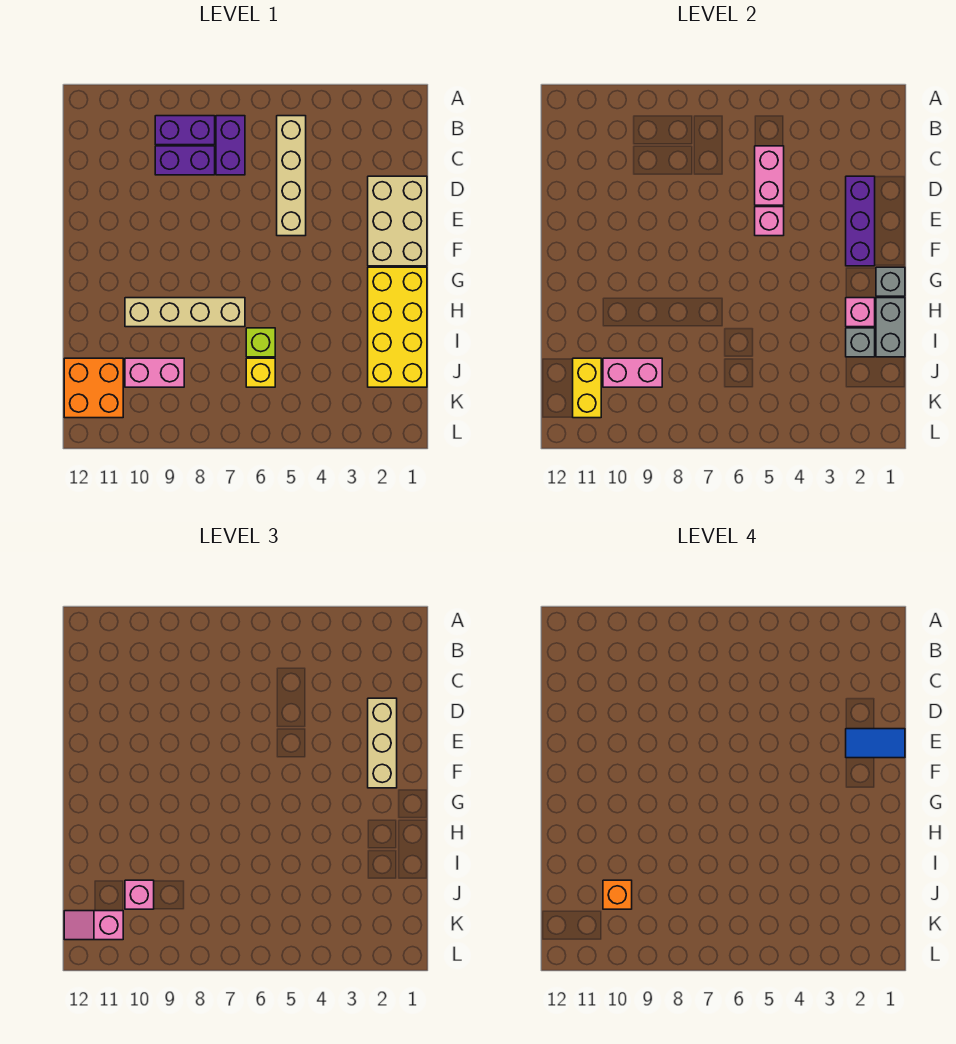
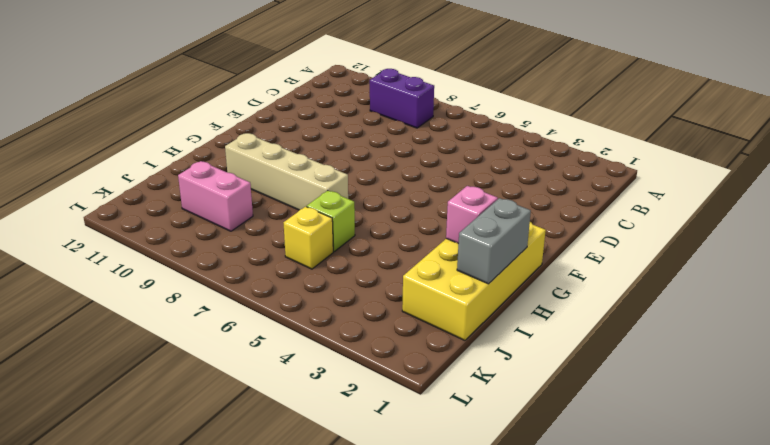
none -> tan brick B5:E5 level 1
none -> purple brick B7:C7 level 1
none -> purple brick C8:C9 level 1

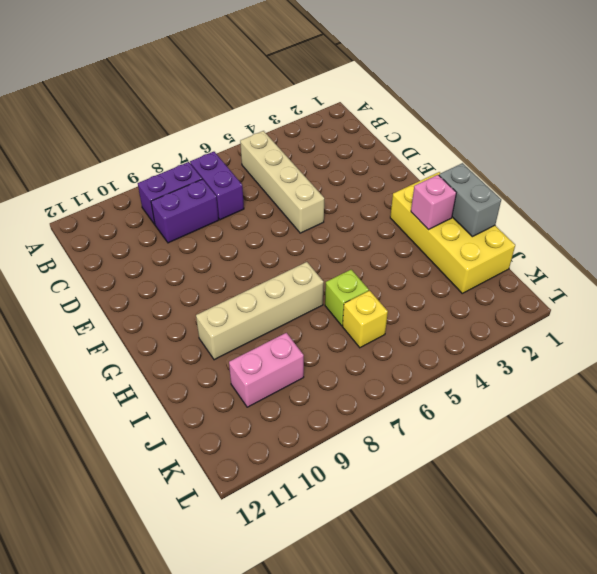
none -> tan brick D1:F2 level 1
none -> orange brick J11:K12 level 1
none -> pink brick C5:D5 level 2

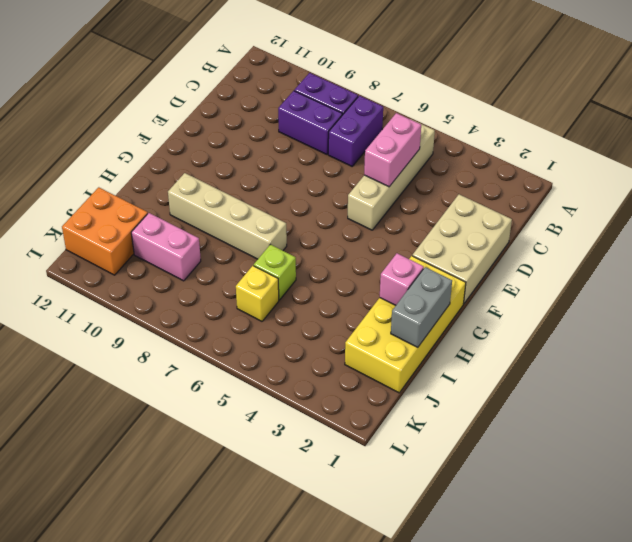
none -> purple brick D2:F2 level 2
none -> pink brick E5 level 2
none -> grey brick G1 level 2

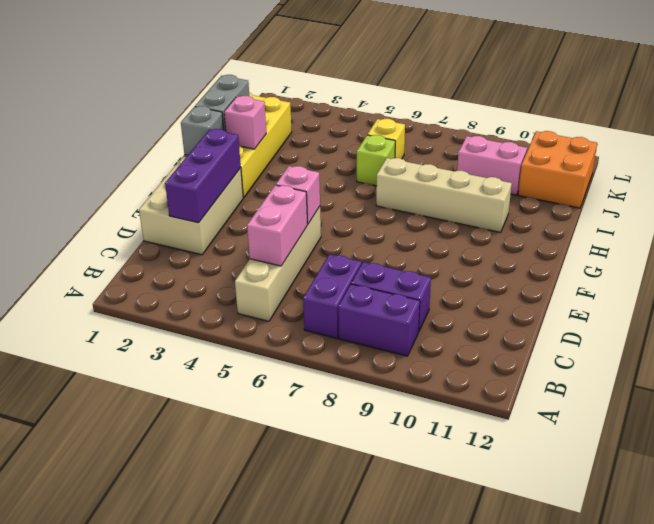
none -> grey brick I2 level 2
none -> pink brick J9:J10 level 2
none -> yellow brick J11:K11 level 2

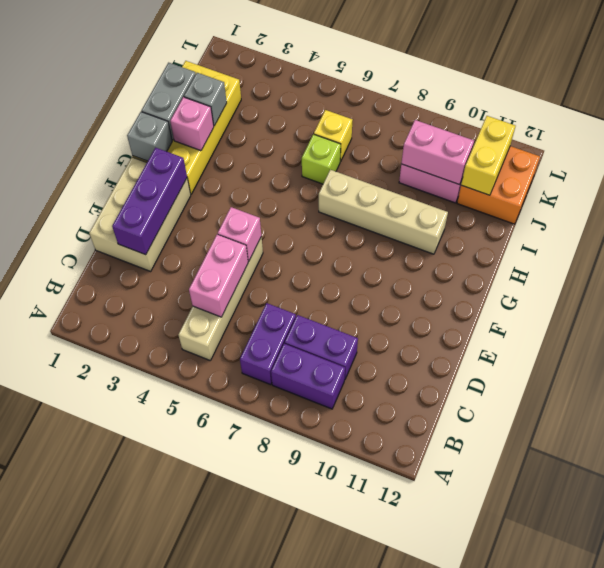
none -> tan brick D2:F2 level 3
none -> pink brick J10 level 3
none -> pink slope K11:K12 level 3 top 11

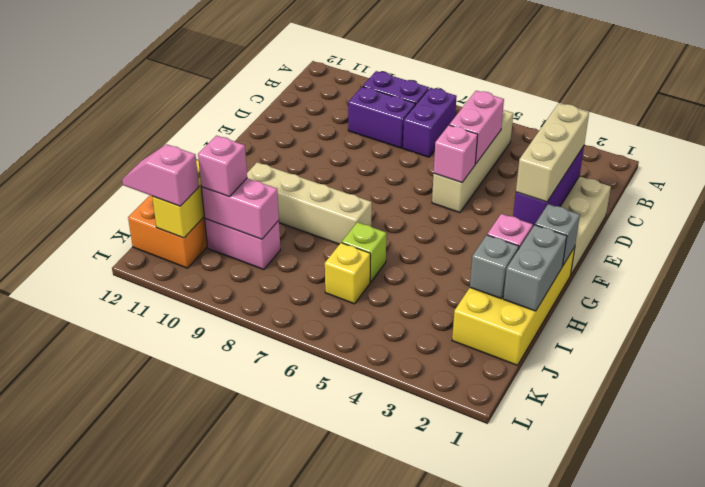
none -> blue tile E1:E2 level 4
none -> orange brick J10 level 4

